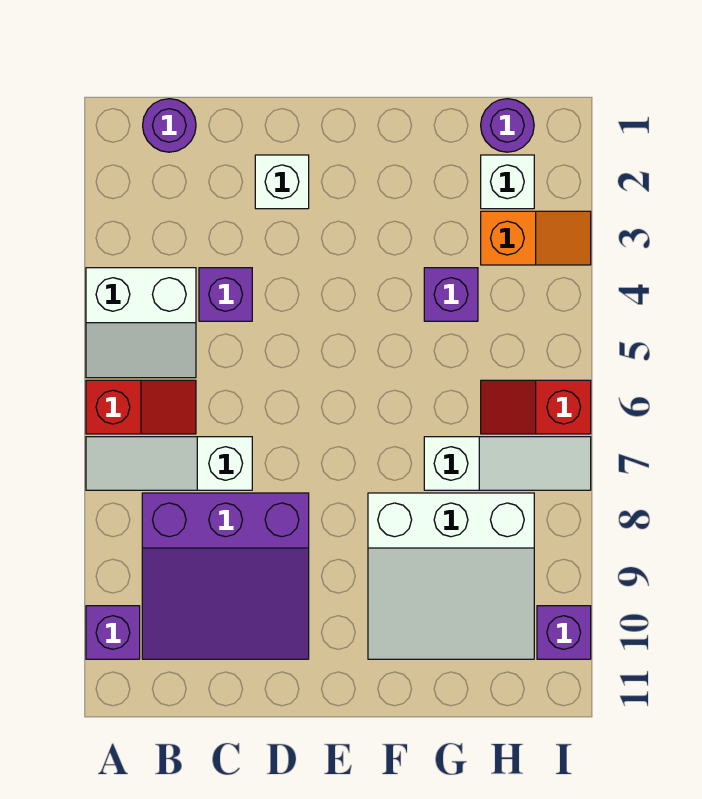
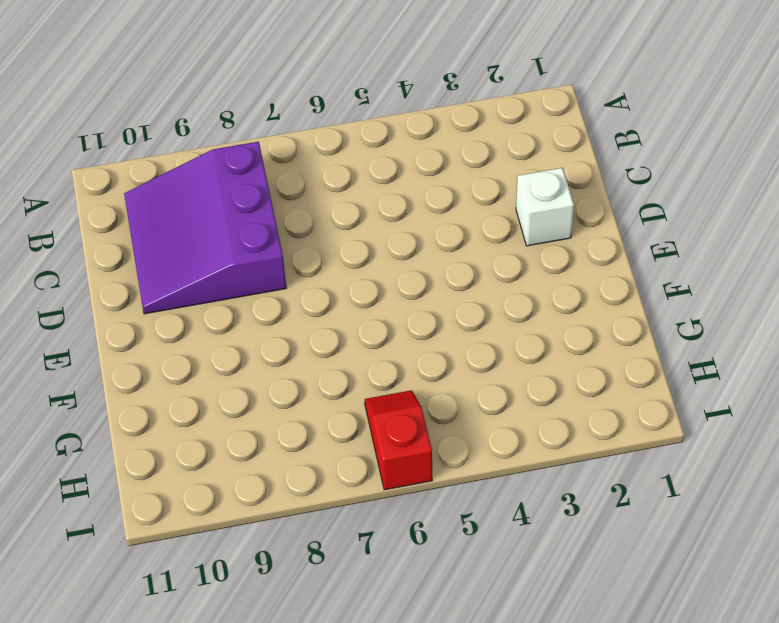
none -> white slope A4:B5 level 1 top 4
none -> red slope A6:B6 level 1 top A
none -> white slope A7:C7 level 1 top C

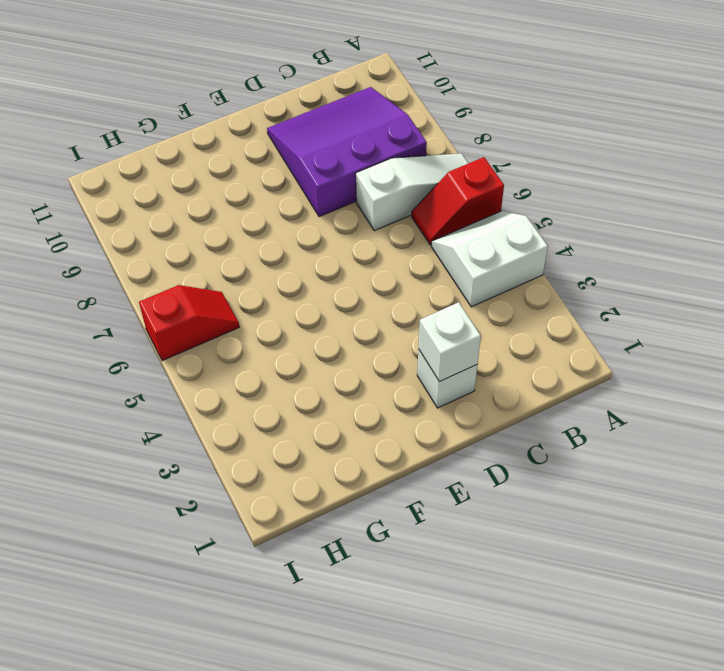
white brick D2 level 2 -> white brick H2 level 1
none -> purple brick A10 level 1
none -> purple round brick B1 level 1
none -> purple brick C4 level 1

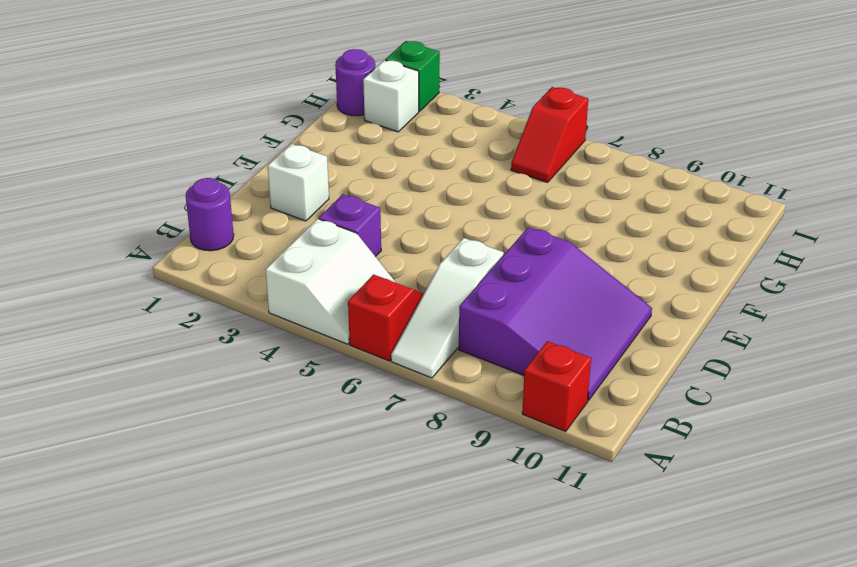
red brick A10 level 1 -> purple brick A10 level 1
green brick I2 level 1 -> none
none -> white slope F8:H10 level 1 top 8
none -> purple brick G4 level 1
none -> white slope G7:I7 level 1 top G

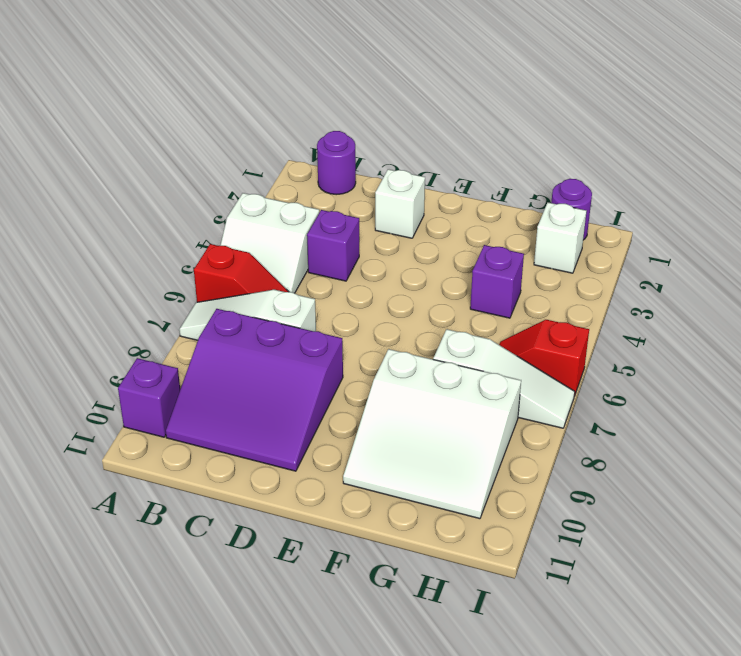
none -> orange slope H3:I3 level 1 top H
none -> purple brick I10 level 1

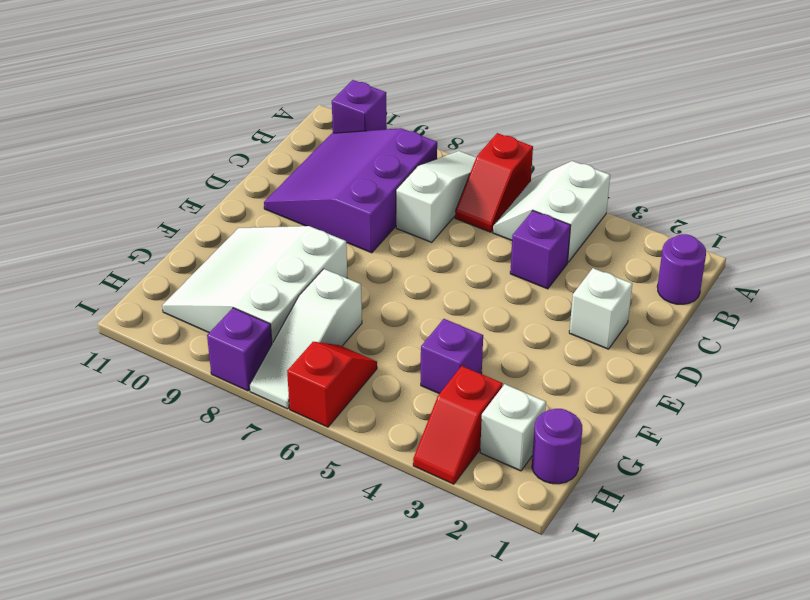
red slope H3:I3 level 1 top H -> orange slope H3:I3 level 1 top H
purple brick I8 level 1 -> purple brick I10 level 1

